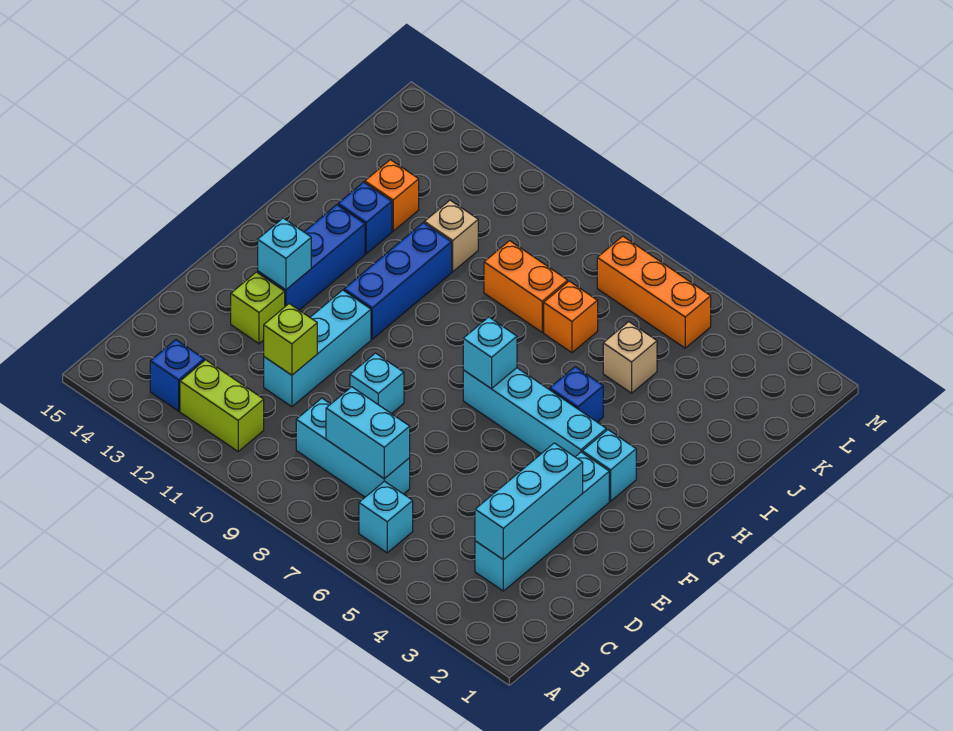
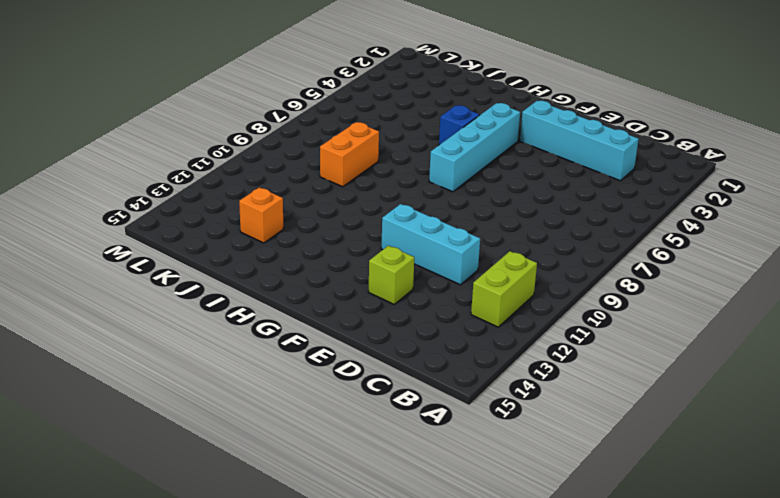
none -> cyan brick B6 level 1
none -> blue brick B13 level 1
none -> cyan brick C7:C9 level 1

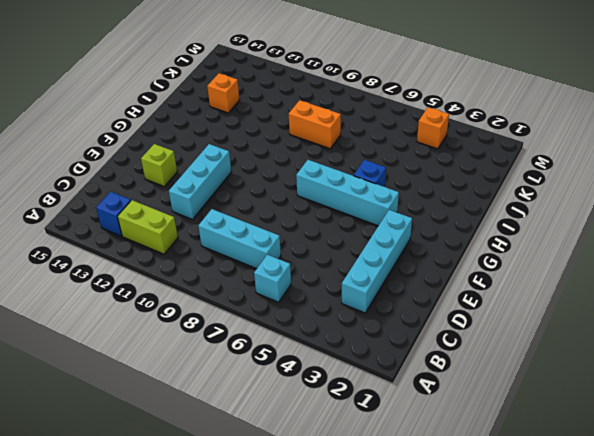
orange brick L4 level 1 -> orange brick J7 level 1
none -> cyan brick E9 level 1
none -> blue brick F13:H13 level 1
none -> cyan brick G3 level 1

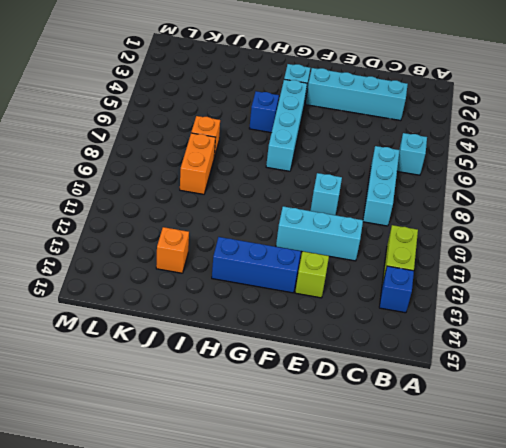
none -> blue brick G11:I11 level 1
none -> blue brick I13 level 1
none -> tan brick J5 level 1

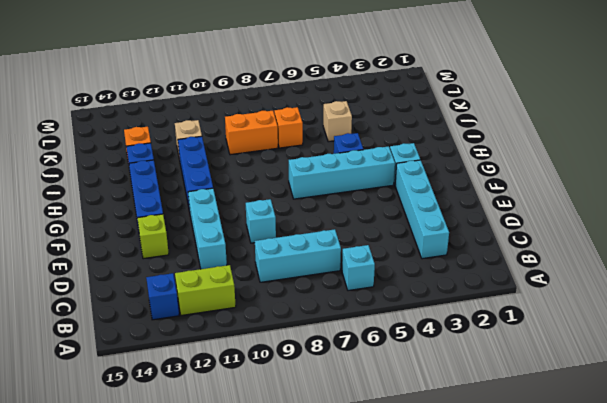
none -> orange brick L5:L7 level 1
none -> cyan brick C3:E3 level 2
none -> cyan brick C7:C8 level 2

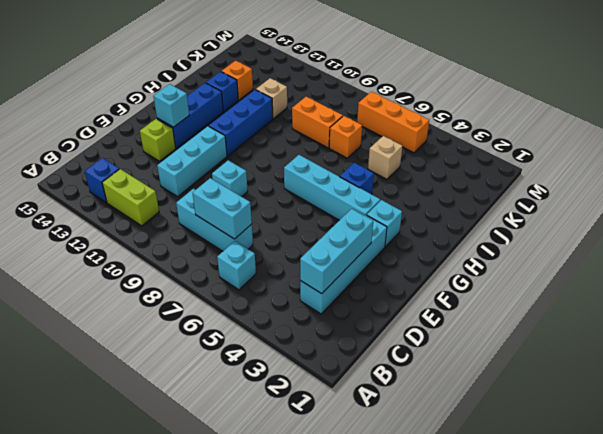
none -> lime brick D11 level 2
none -> cyan brick G7 level 2

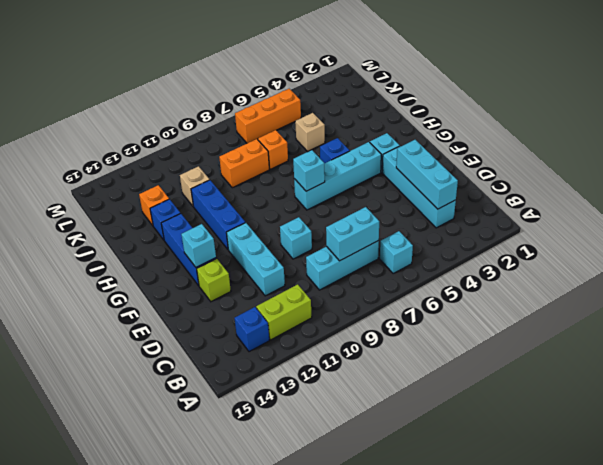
none -> lime brick D11 level 2

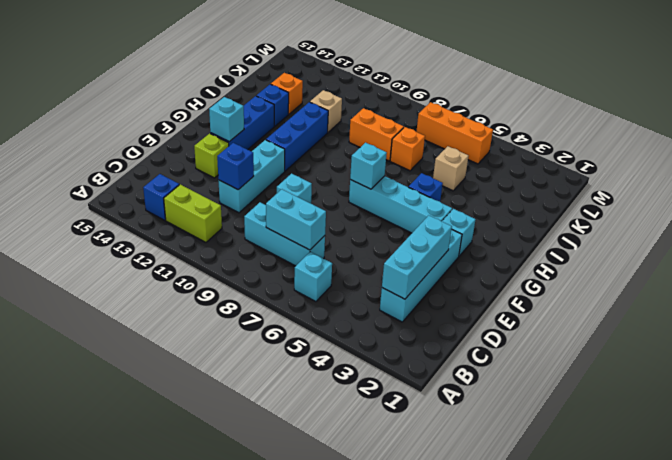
blue brick D11 level 2 -> lime brick D11 level 2

